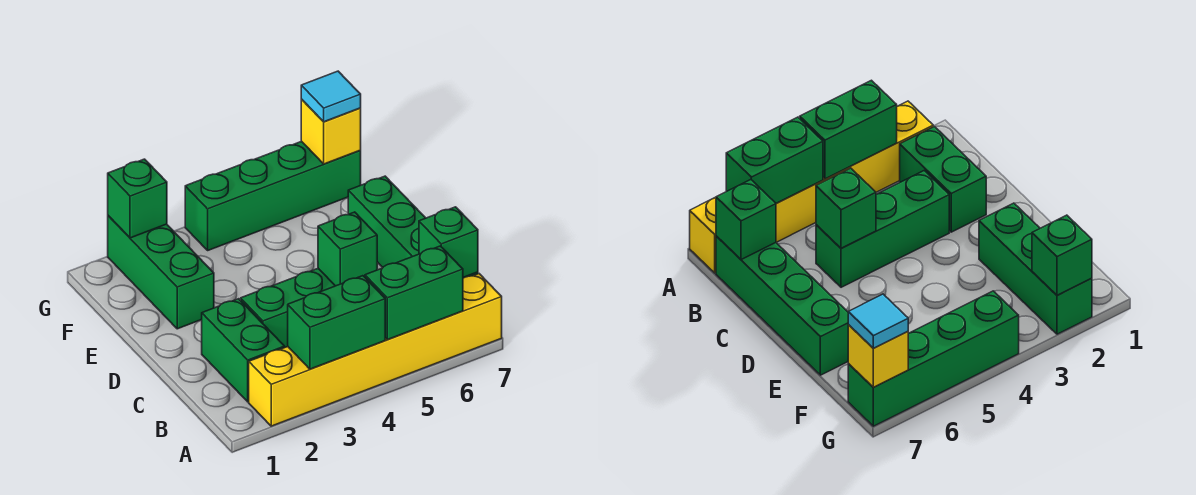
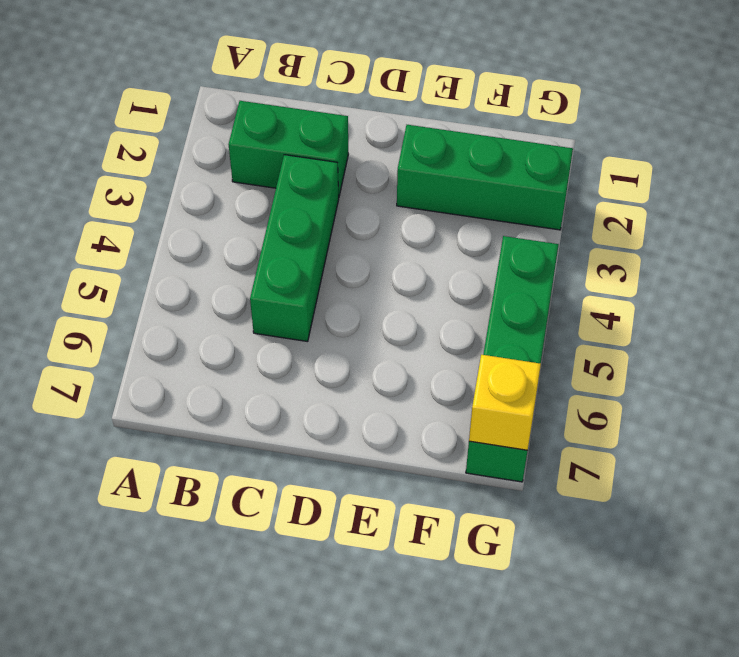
none -> yellow brick A2:A7 level 1
none -> green brick B7:E7 level 1
none -> green brick A3:A4 level 2

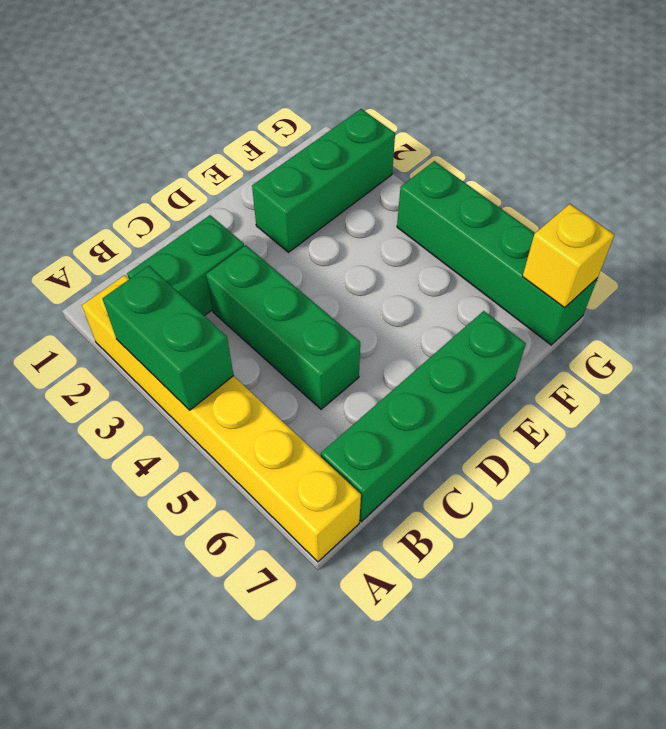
none -> green brick A5:A6 level 2
none -> green brick B7 level 2
none -> green brick C5 level 2

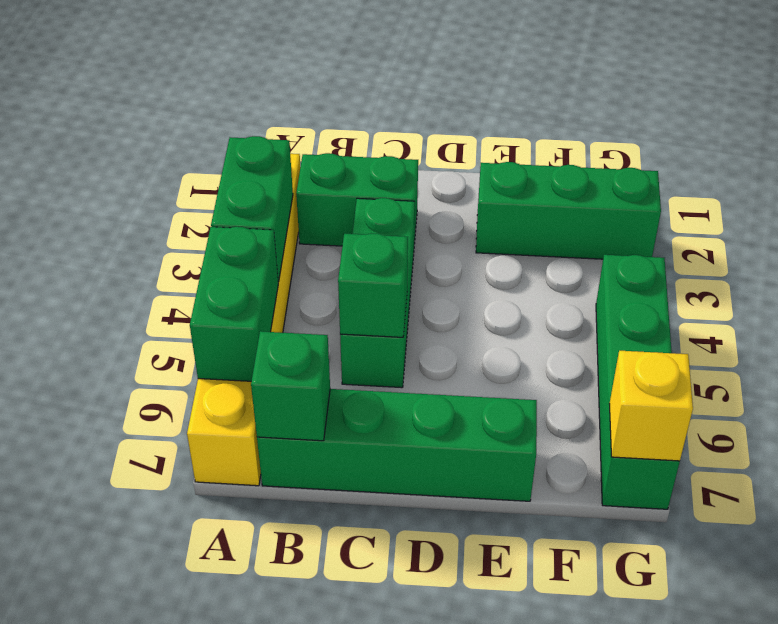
none -> green brick G2 level 2
none -> cyan tile G7 level 3

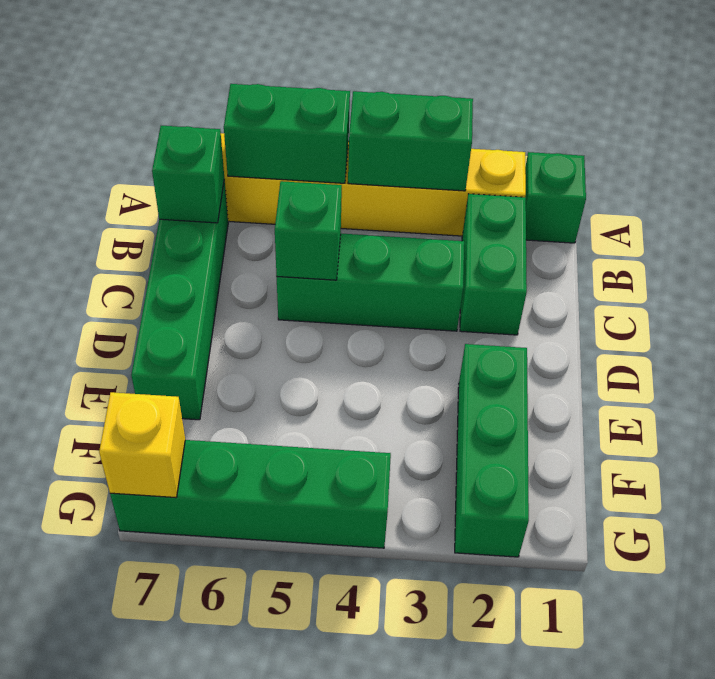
green brick A1 level 1 -> green brick G2 level 2
none -> cyan tile G7 level 3

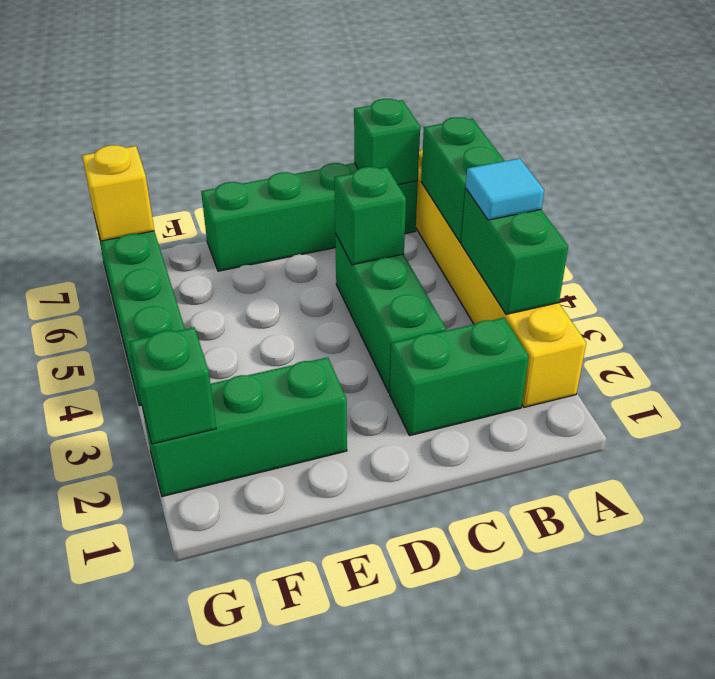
cyan tile A4 level 3 -> cyan tile G7 level 3

